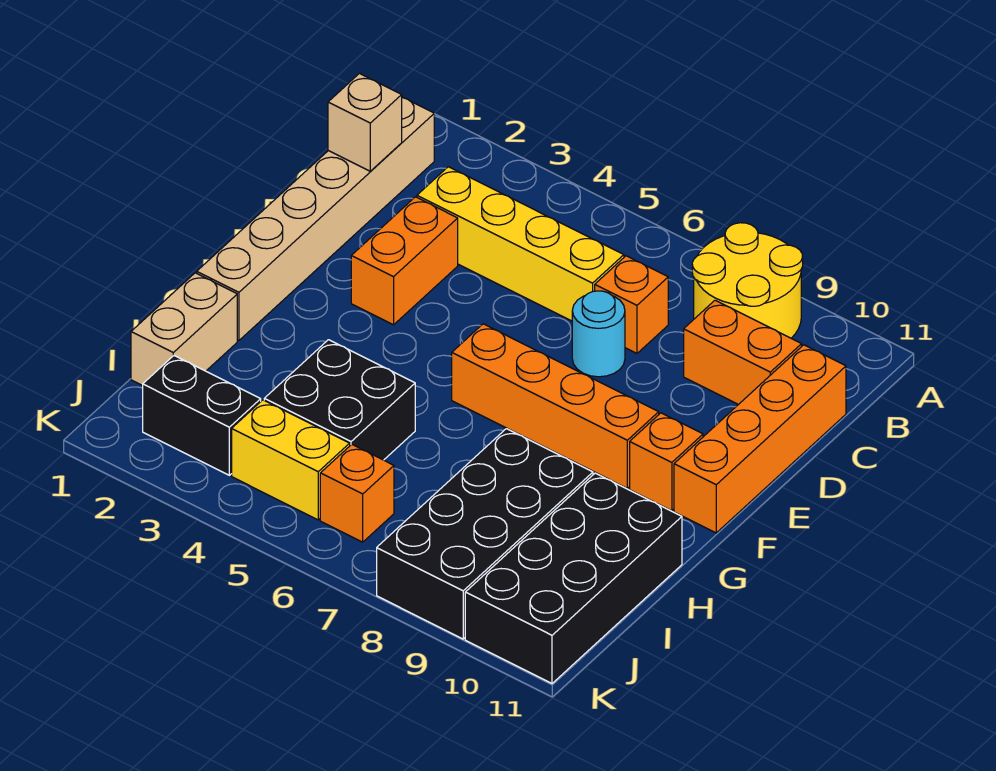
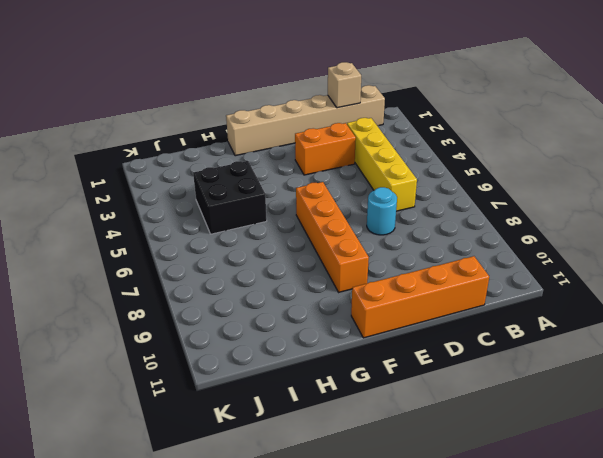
none -> yellow round brick A8:B9 level 1
none -> orange brick C7 level 1
none -> orange brick C9:C10 level 1

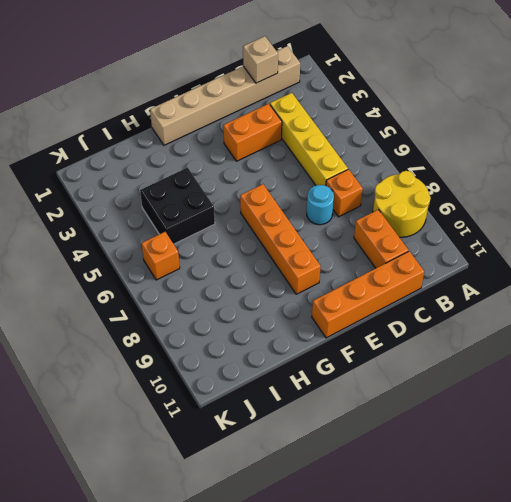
none -> orange brick F10 level 1
none -> tan brick H1:I1 level 1
none -> black brick H8:K9 level 1

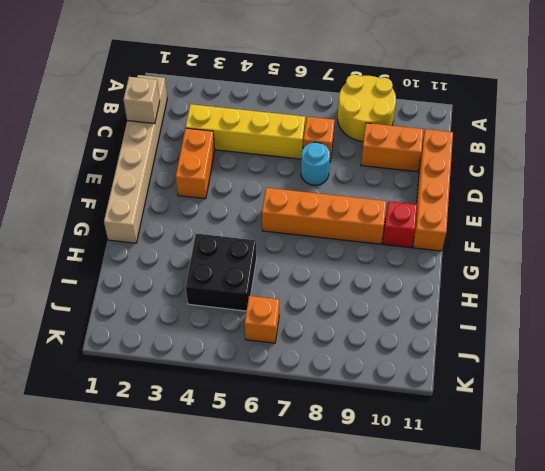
red brick F10 level 1 -> orange brick F10 level 1
none -> tan brick H1:I1 level 1
none -> black brick H8:K9 level 1
none -> black brick H10:K11 level 1

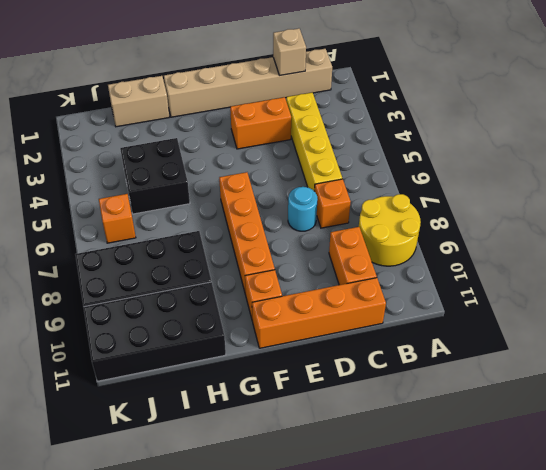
none -> black brick J2:J3 level 1
none -> yellow brick J4:J5 level 1

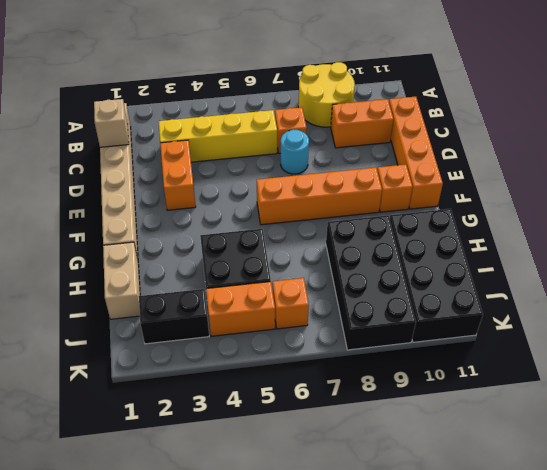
orange brick J4:J5 level 1 -> yellow brick J4:J5 level 1

